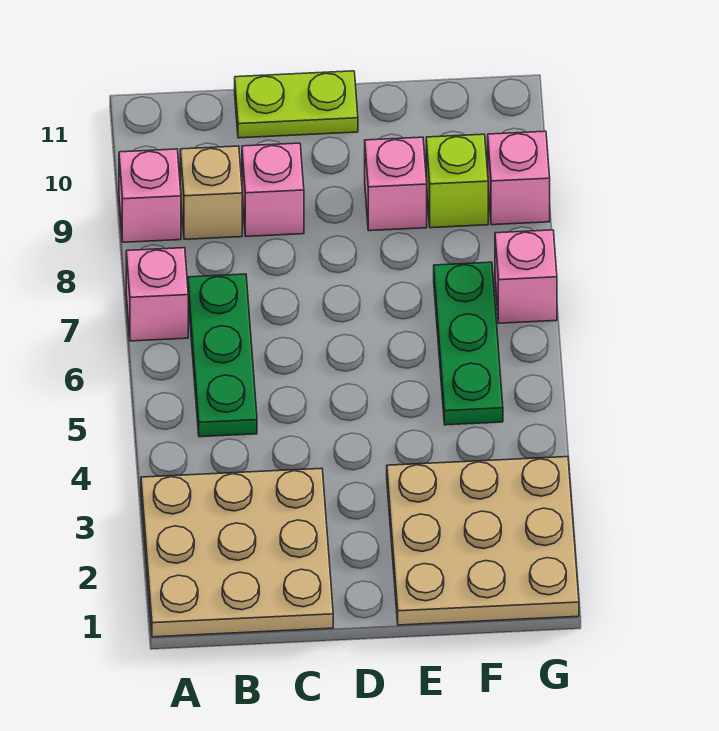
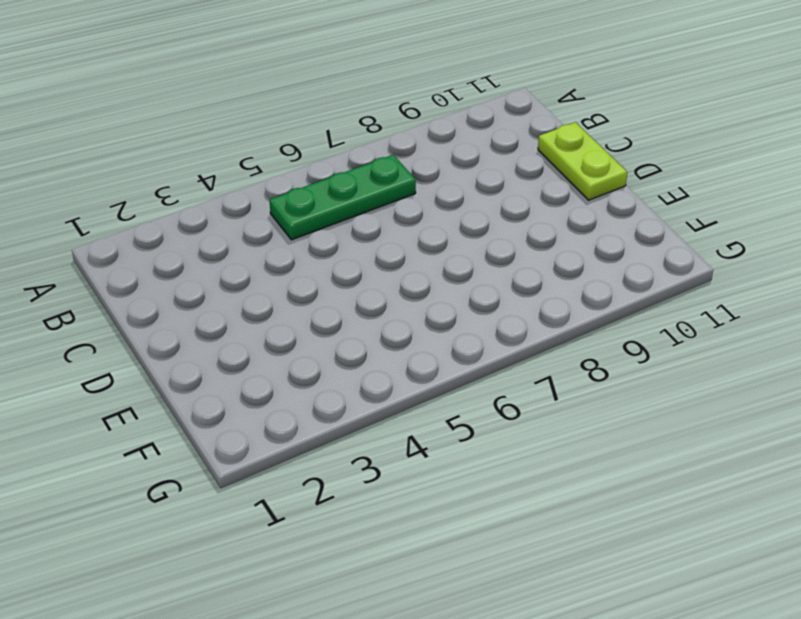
none -> tan plate A1:C3 level 1
none -> pink brick A7 level 1
none -> pink brick A9 level 1

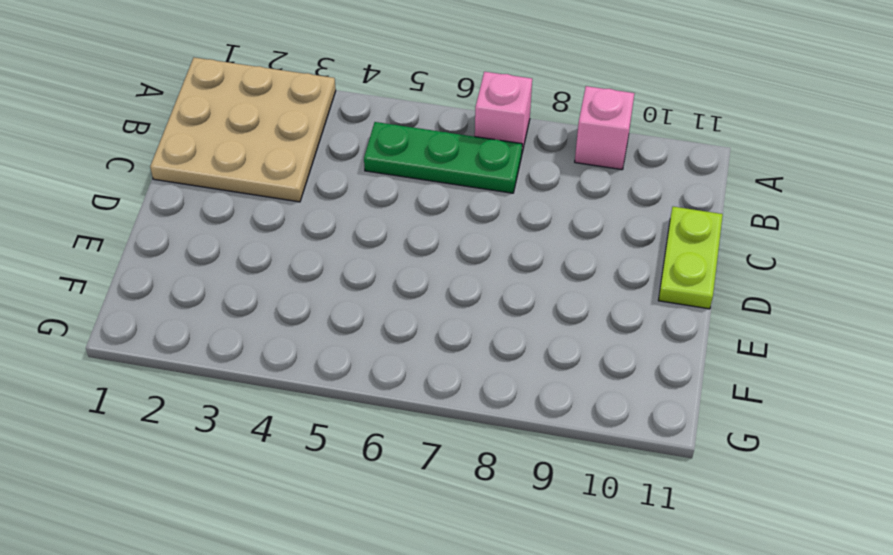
none -> tan brick B9 level 1
none -> pink brick C9 level 1
none -> tan plate E1:G3 level 1

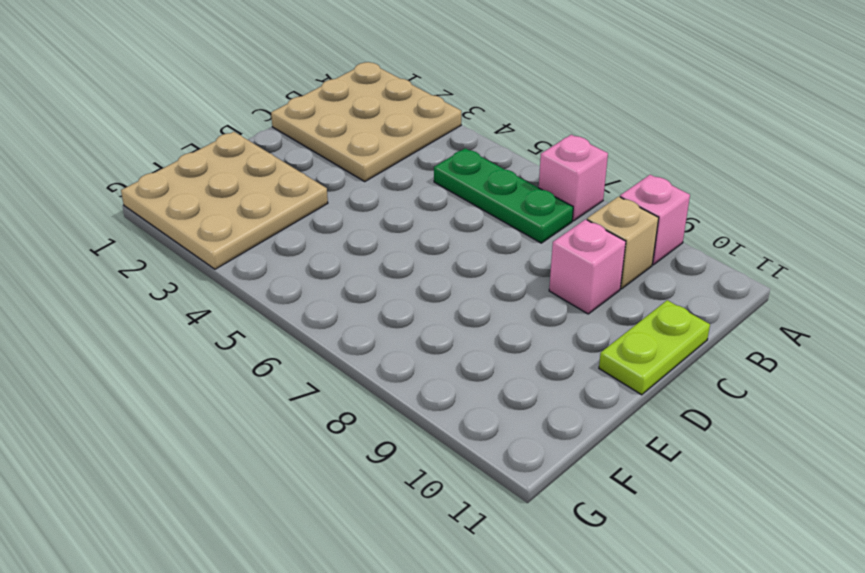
none -> pink brick E9 level 1
none -> green plate F5:F7 level 1
none -> lime brick F9 level 1

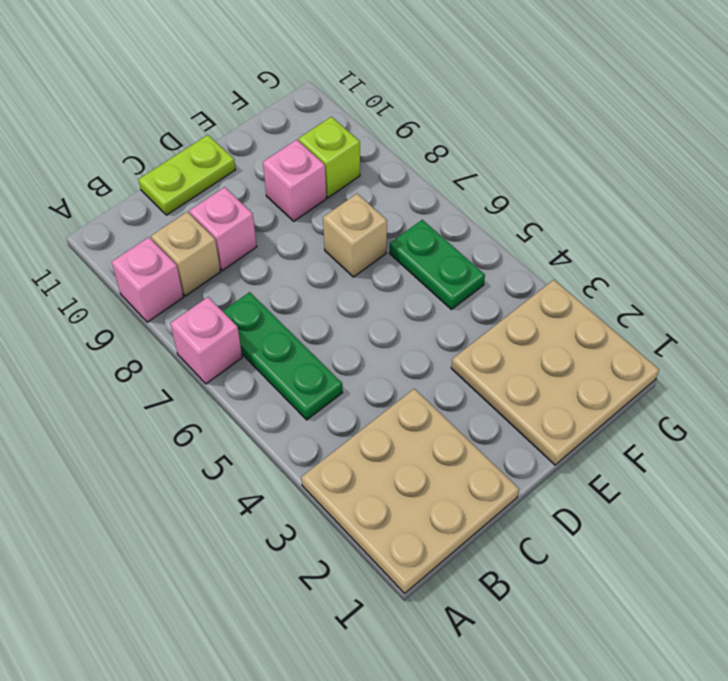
tan brick E7 level 1 -> none
green plate F5:F6 level 1 -> green plate F5:F7 level 1
none -> pink brick G7 level 1
none -> pink brick G9 level 1

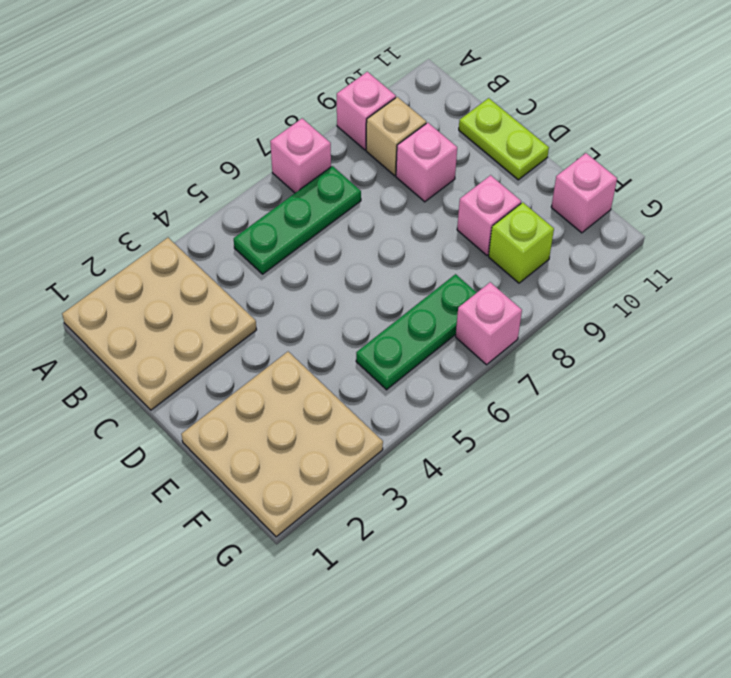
pink brick F11 level 1 -> pink brick G9 level 1

